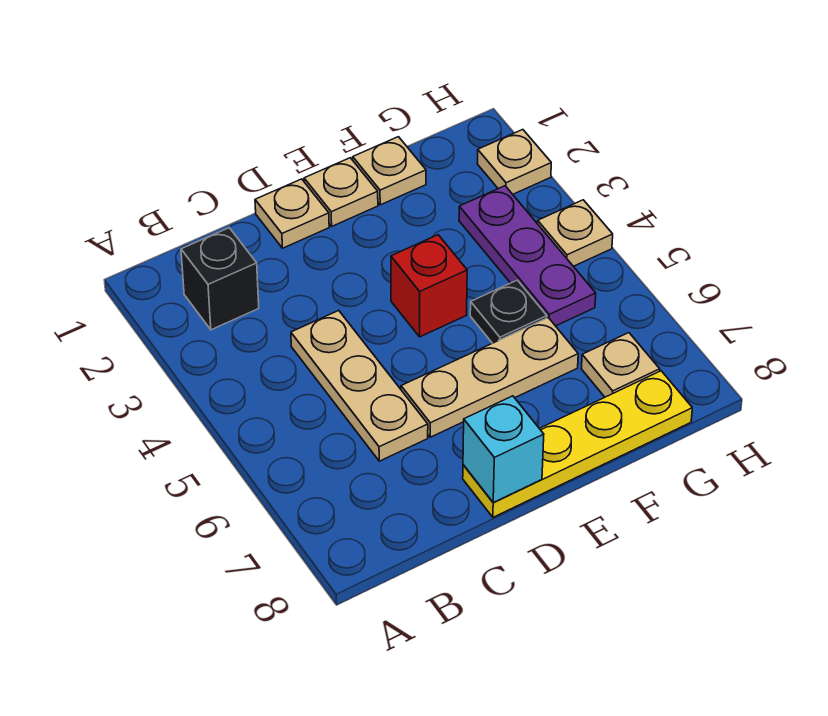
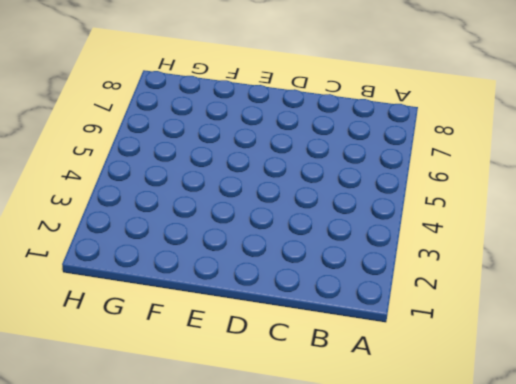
none -> black brick B2 level 1
none -> tan plate C4:C6 level 1
none -> tan plate D1 level 1

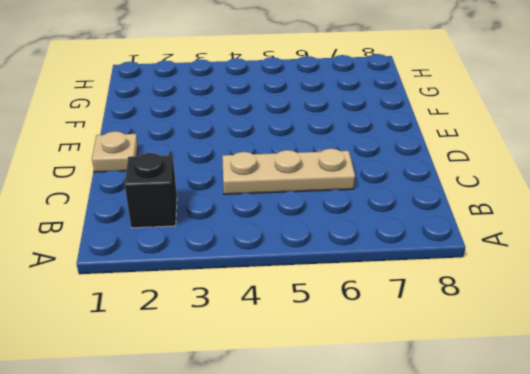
none -> tan plate D6:F6 level 1
none -> yellow plate D8:G8 level 1
none -> tan plate E1 level 1

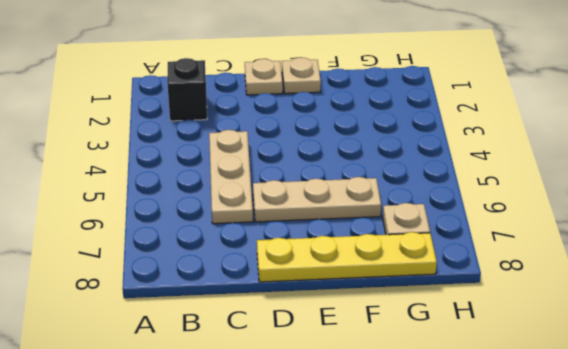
none -> red brick E4 level 1
none -> tan plate F1 level 1
none -> black plate F5 level 1

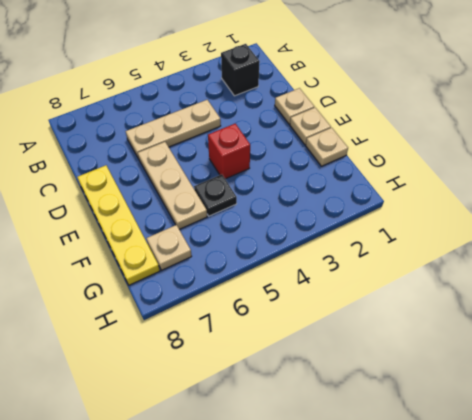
none -> purple plate G3:G5 level 1
none -> tan plate H2 level 1
none -> tan plate H4 level 1

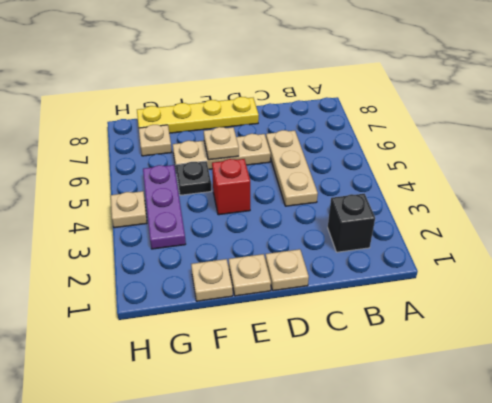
tan plate E6 level 2 -> tan plate H2 level 1
none -> cyan brick D8 level 2

